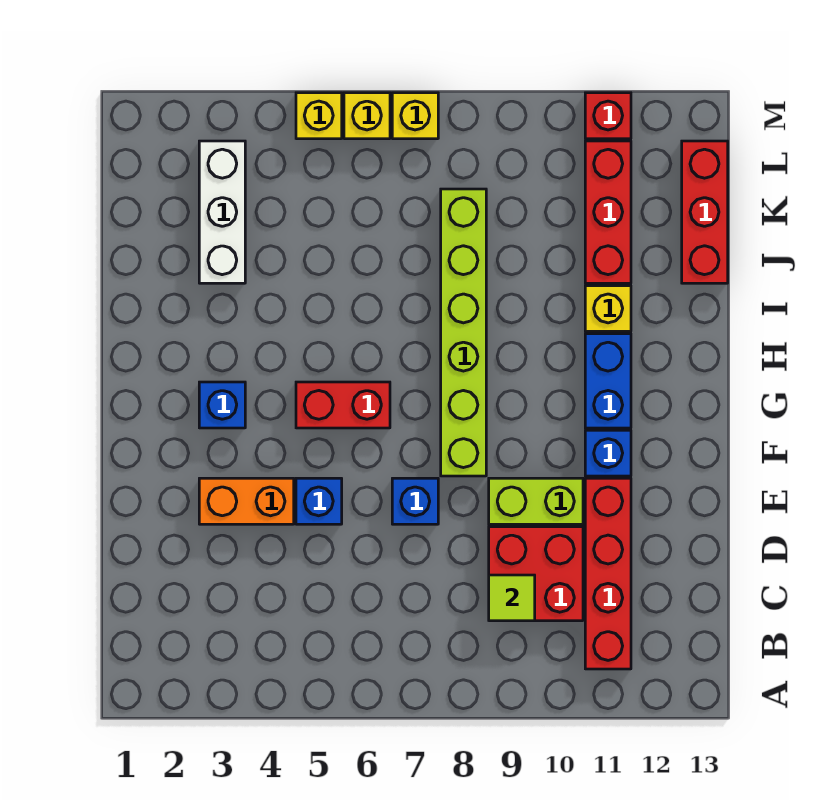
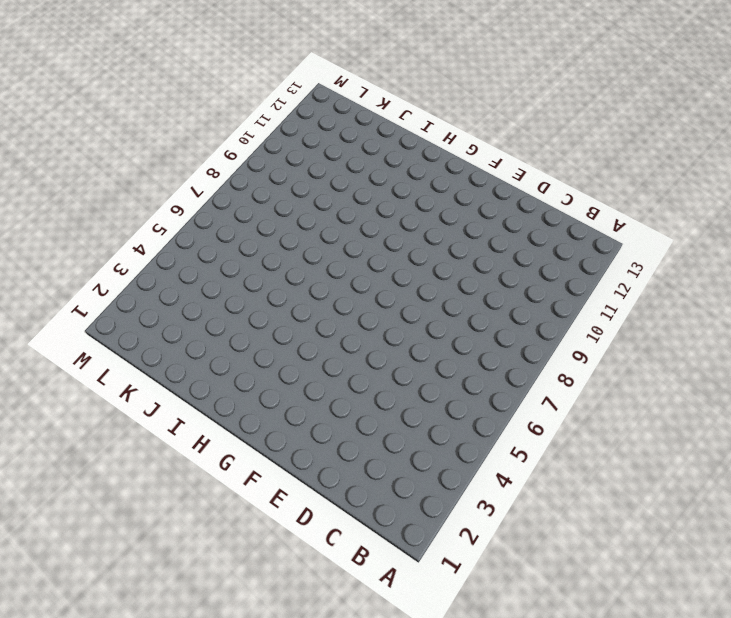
none -> red brick B11:E11 level 1
none -> red brick C9:D10 level 1
none -> orange brick E3:E4 level 1

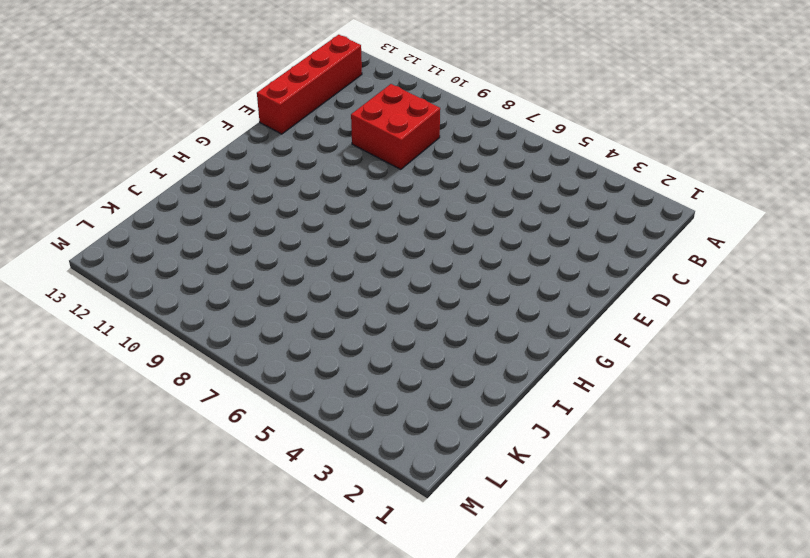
red brick B13:E13 level 1 -> red brick B11:E11 level 1
none -> orange brick E3:E4 level 1
none -> blue brick E5 level 1
none -> blue brick E7 level 1

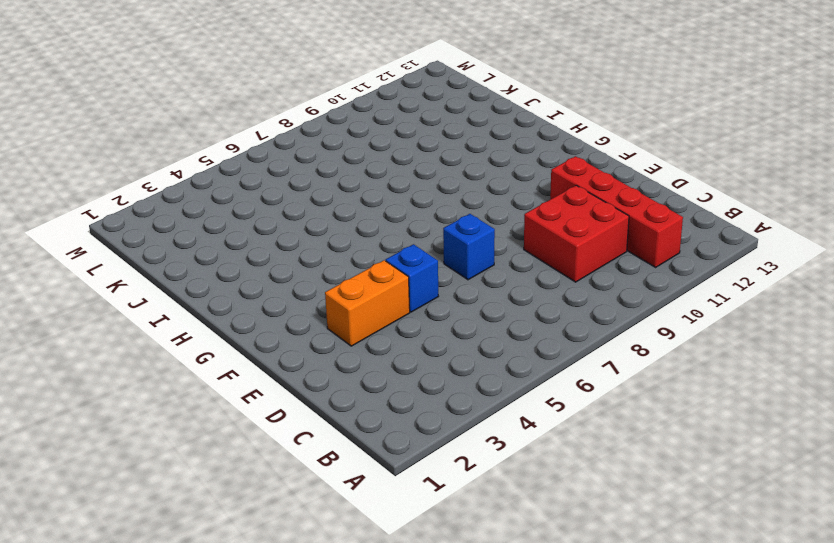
none -> lime brick E9:E10 level 1
none -> lime brick F8:K8 level 1
none -> blue brick F11 level 1

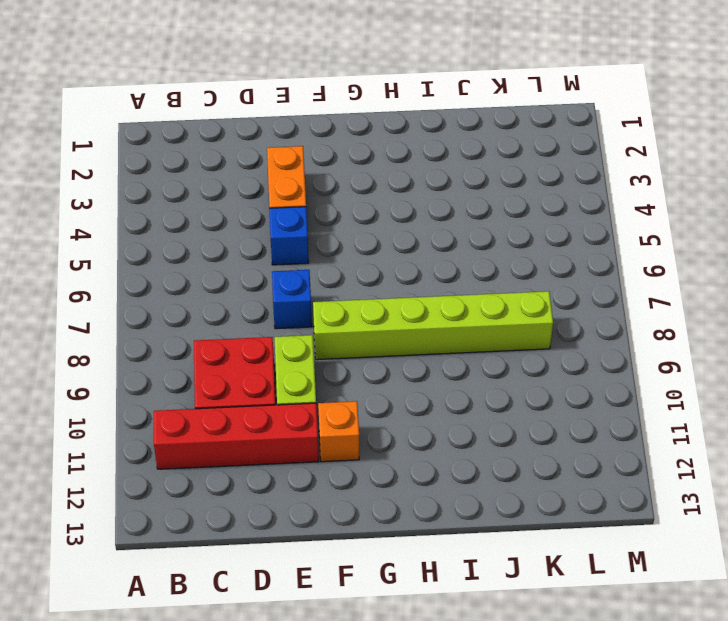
orange brick F11 level 1 -> blue brick F11 level 1
none -> blue brick G3 level 1
none -> red brick G5:G6 level 1
none -> blue brick G11:H11 level 1

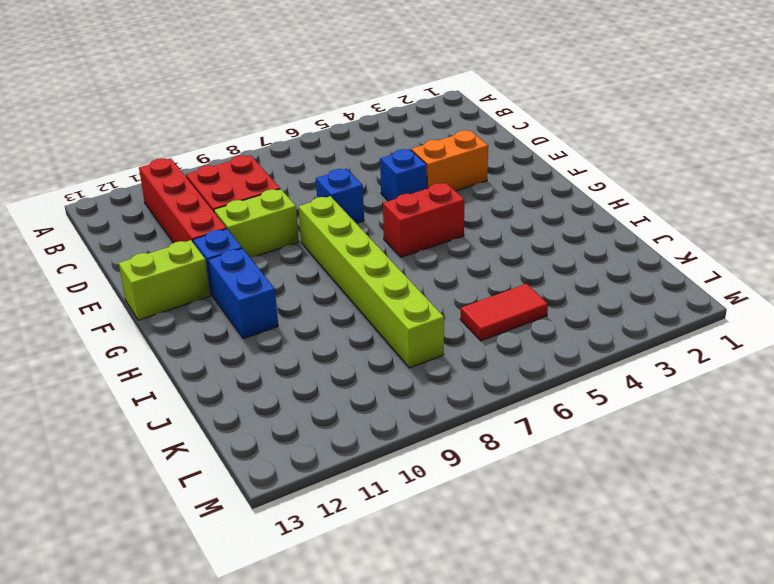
lime brick F12:F13 level 1 -> none
red tile K5:K6 level 1 -> none
none -> blue brick G3 level 1
none -> yellow brick I11 level 1
none -> white brick J3:L3 level 1

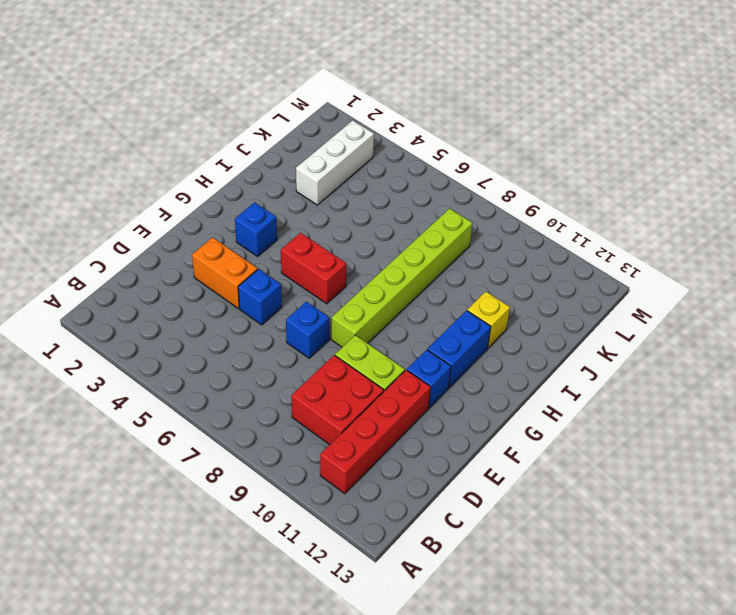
none -> red brick J11:L11 level 1
none -> red brick J13:L13 level 1
none -> yellow brick M5 level 1

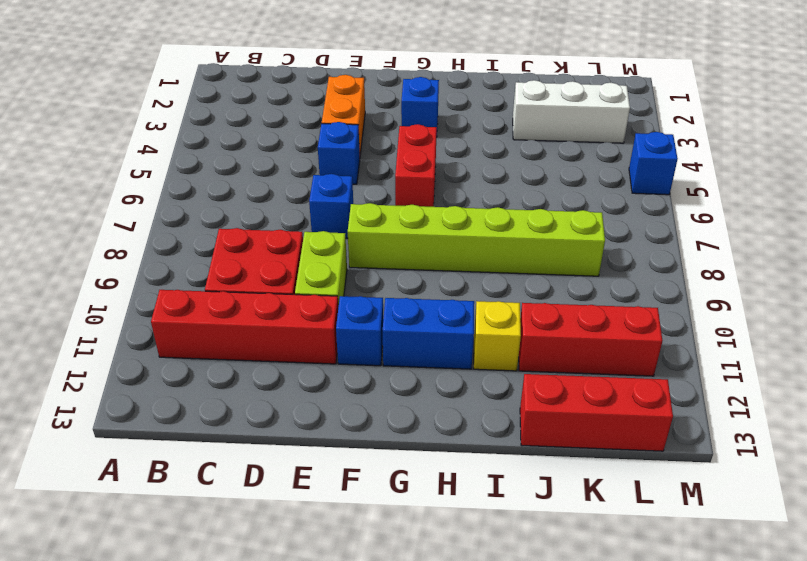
blue brick M5 level 1 -> yellow brick M5 level 1
none -> yellow brick M6 level 1
none -> yellow brick M7 level 1
none -> red brick M11 level 1

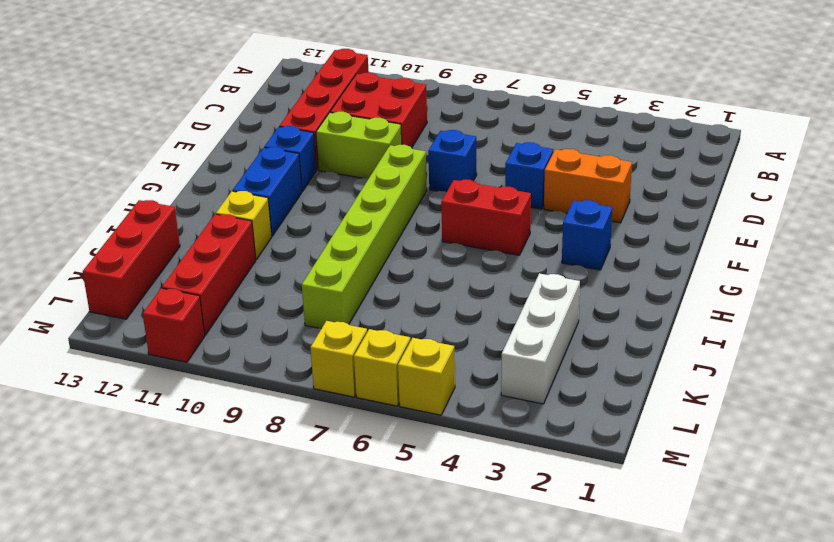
none -> lime tile C9 level 2

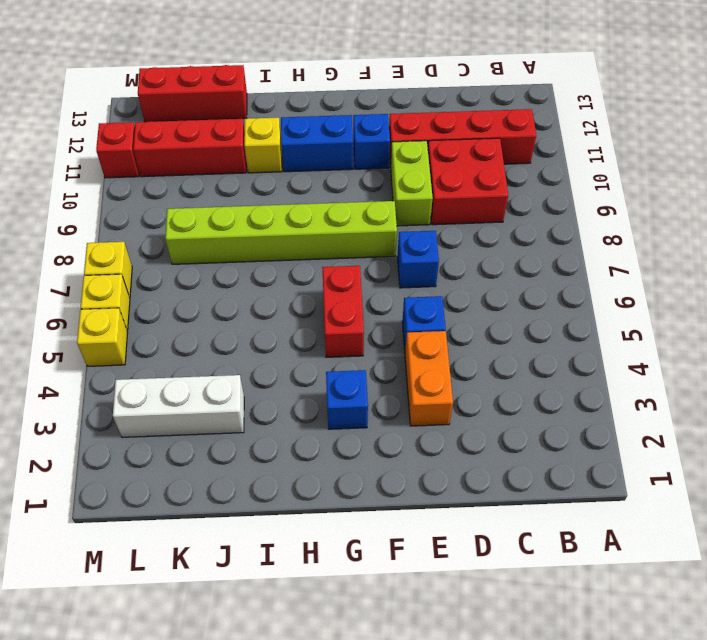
none -> lime tile C9 level 2

